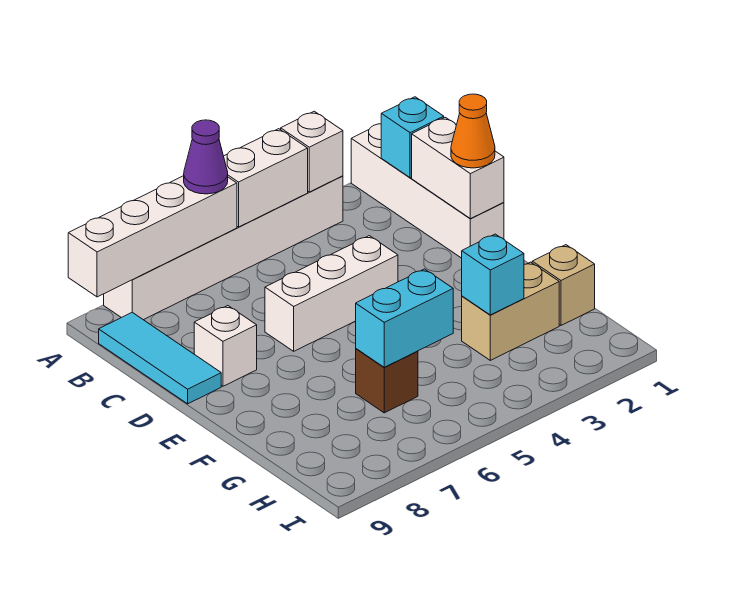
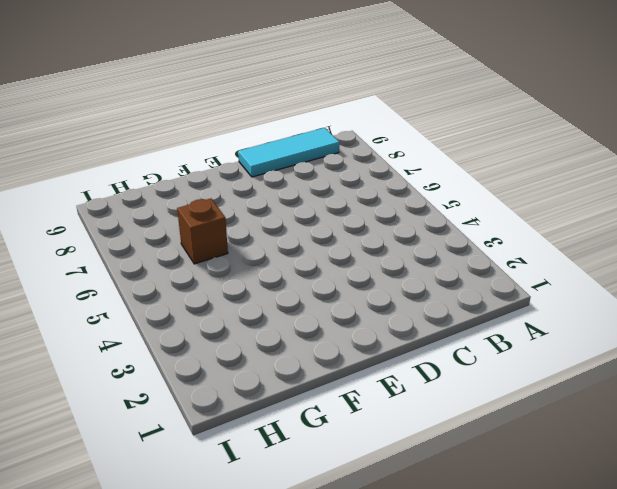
none -> white brick A1:D1 level 1
none -> white brick A3:A8 level 1
none -> white brick D4:D6 level 1

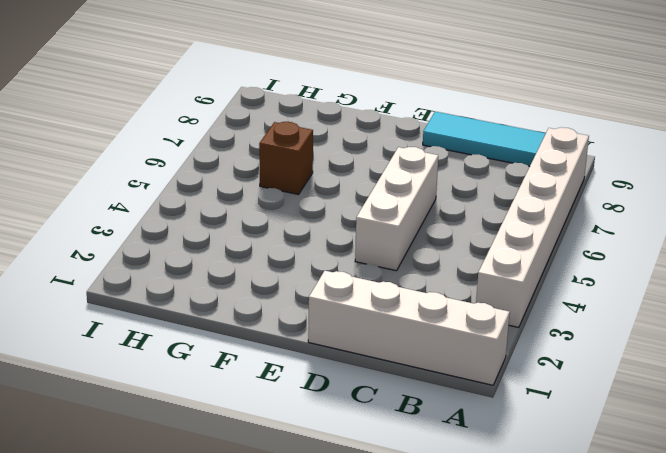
none -> white brick D8 level 1
none -> tan brick G1 level 1
none -> tan brick G2:G3 level 1

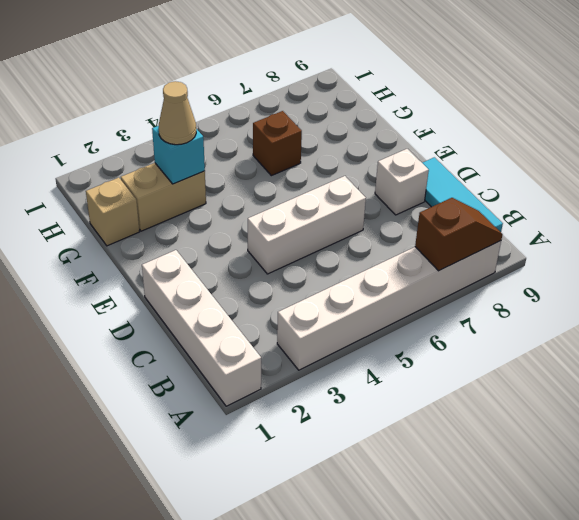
brown slope A7:A8 level 2 top 7 -> white brick A6:A9 level 2
tan cone G3 level 3 -> none
none -> white brick A3 level 2
none -> white brick A4:A5 level 2
none -> cyan brick B1 level 2

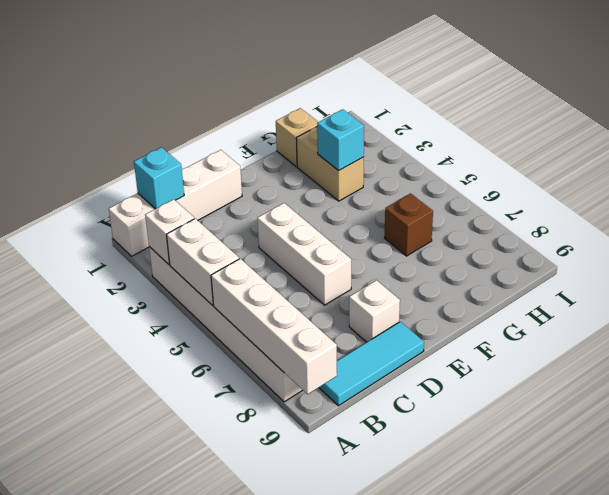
none -> white brick C1:D1 level 2
none -> cyan brick G5:G6 level 2
none -> purple cone A6 level 3

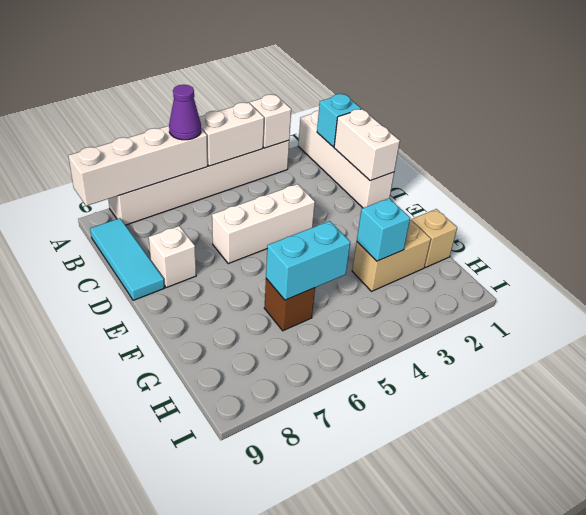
none -> orange cone D1 level 3

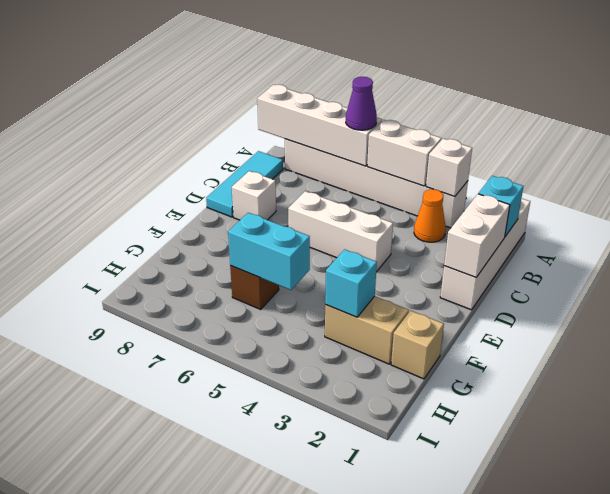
orange cone B3 level 1 -> orange cone D1 level 3

